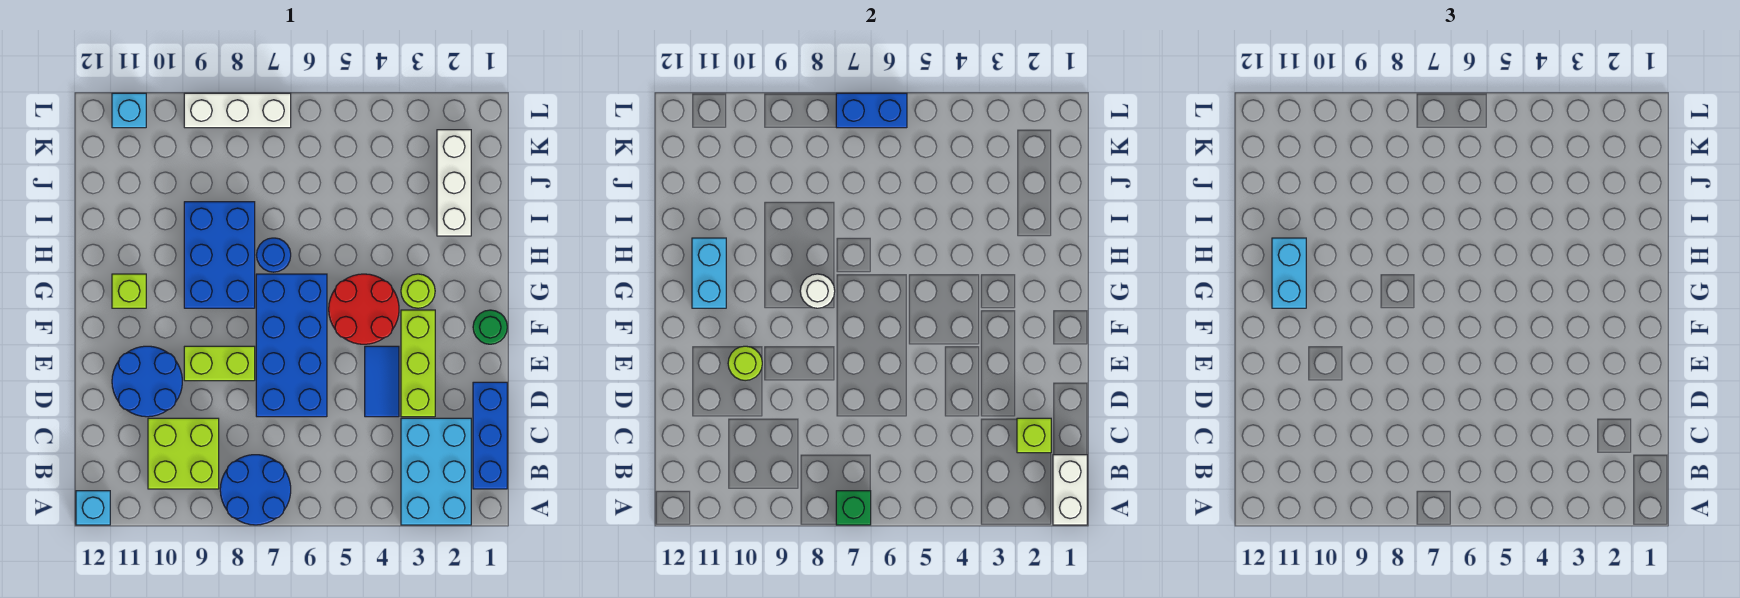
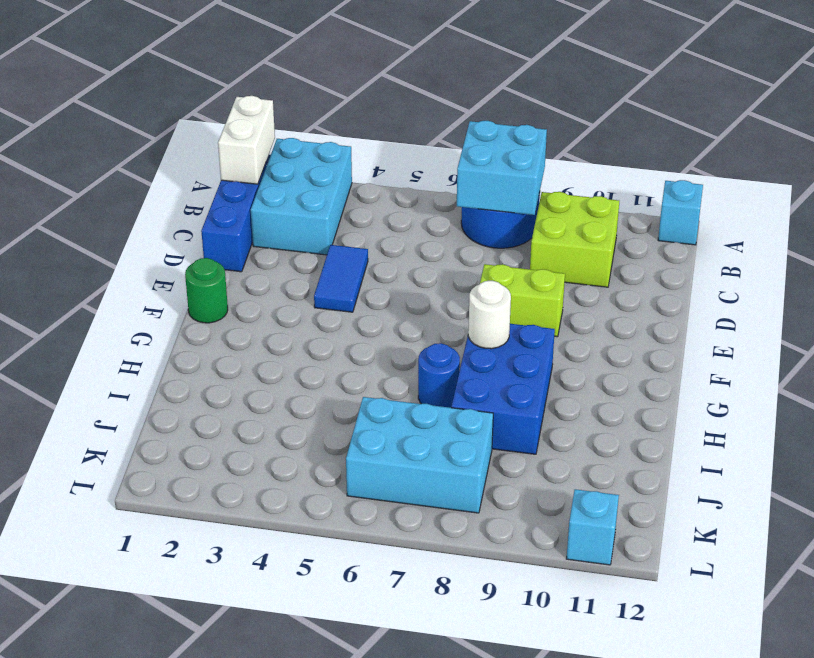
cyan brick A7:B8 level 2 -> green brick A7 level 2
cyan brick J6:K8 level 1 -> none
none -> lime brick D3:F3 level 1
none -> blue brick D6:G7 level 1
none -> blue round brick D10:E11 level 1

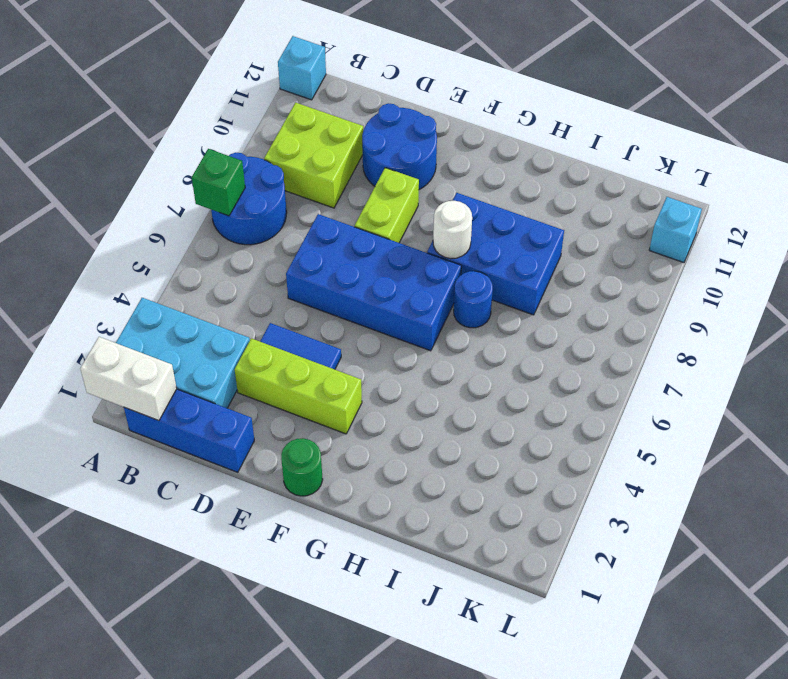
none -> red round brick F4:G5 level 1
none -> lime round brick G3 level 1
none -> lime brick G11 level 1

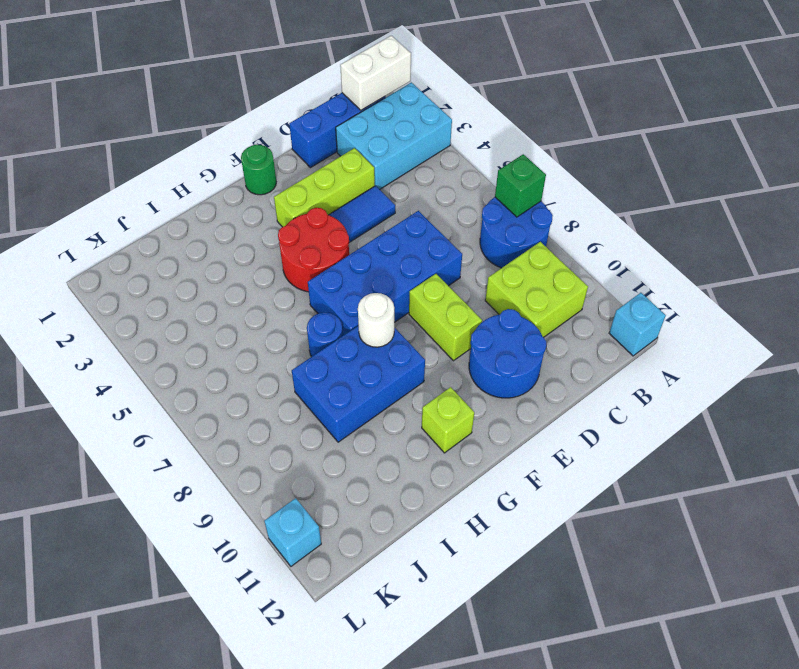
none -> lime round brick G3 level 1
none -> white brick I2:K2 level 1
none -> white brick L7:L9 level 1

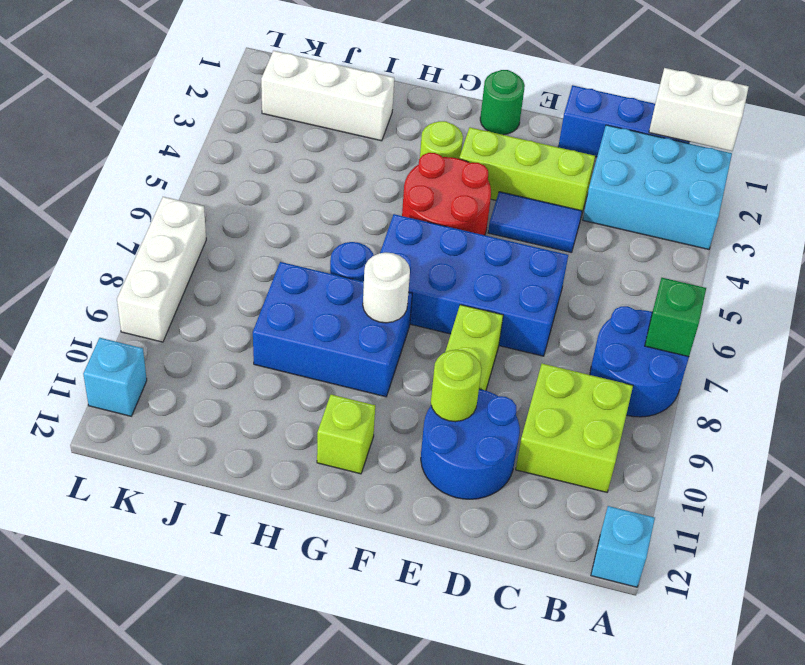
none -> lime brick C2 level 2
none -> cyan brick G11:H11 level 2
none -> blue brick L6:L7 level 2

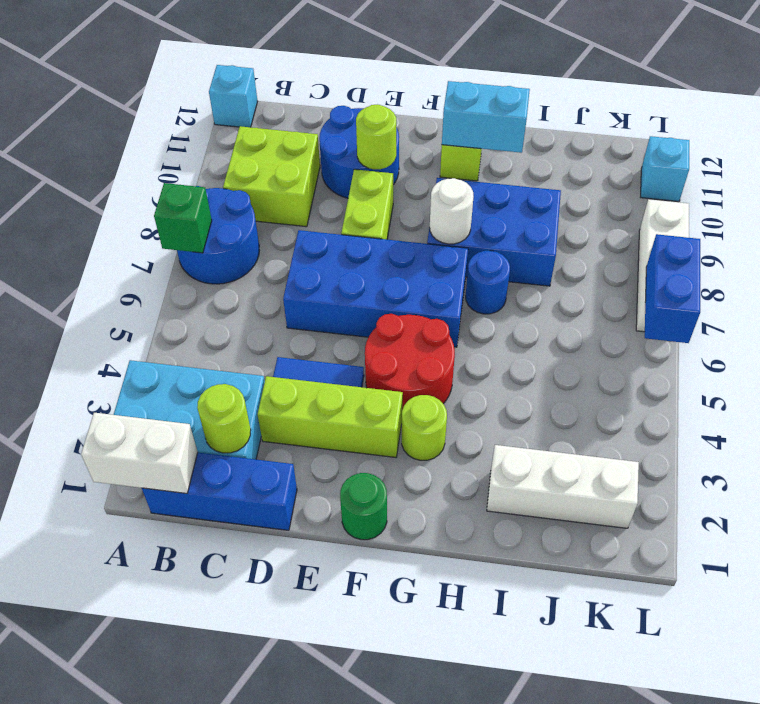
lime round brick C2 level 2 -> lime brick C2 level 2
none -> cyan brick G11:H11 level 3

